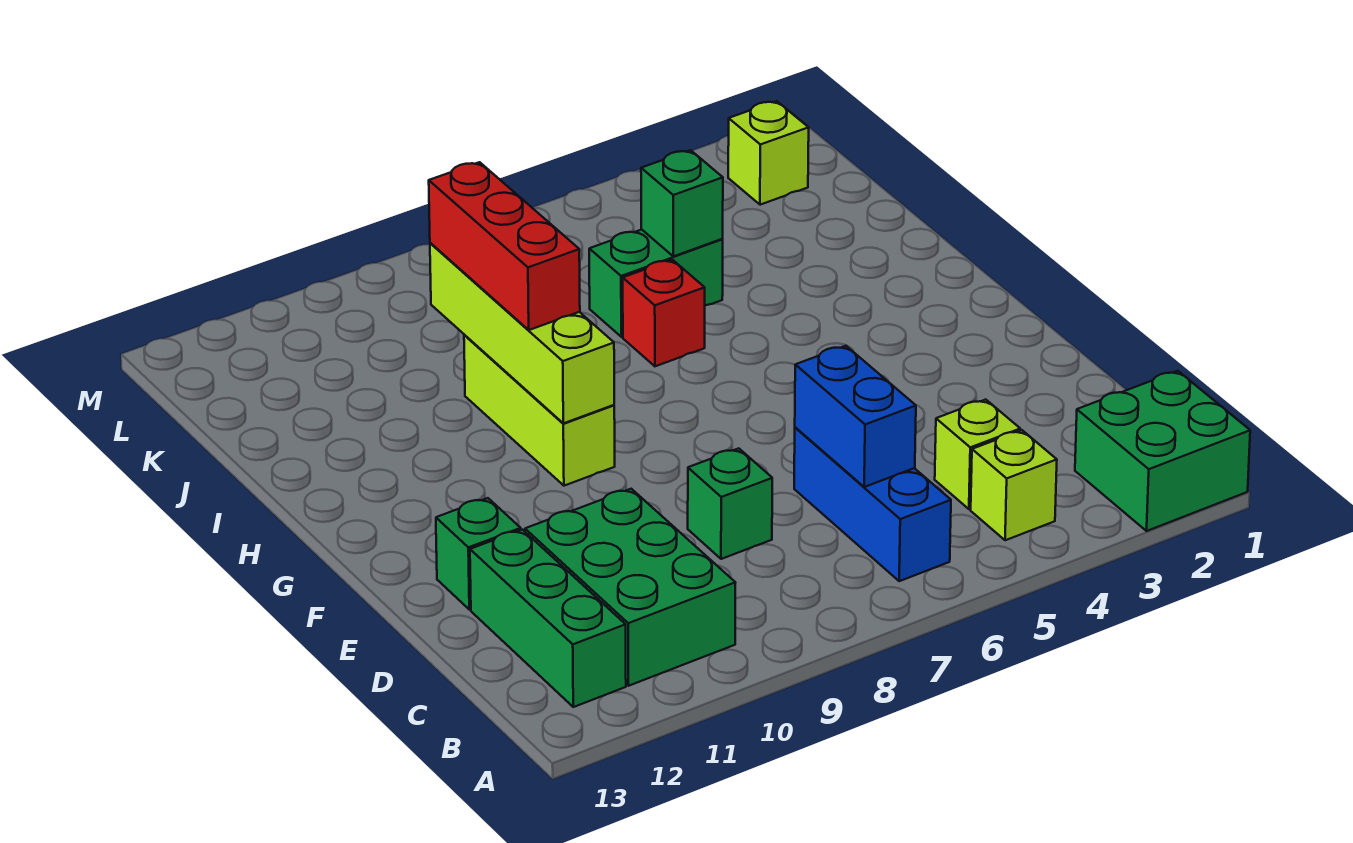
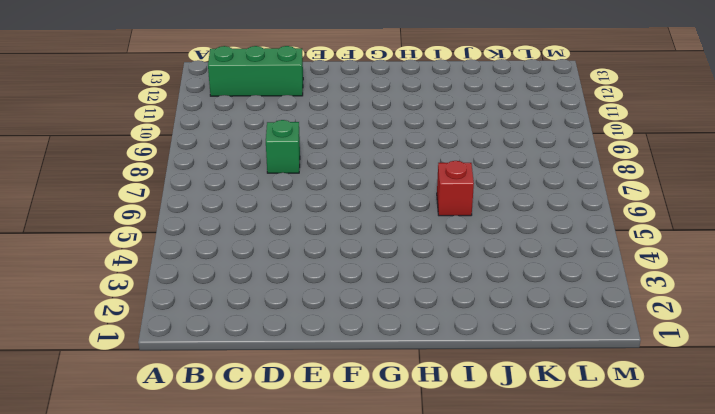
none -> green brick A1:B2 level 1
none -> lime brick B4 level 1
none -> blue brick B6:D6 level 1

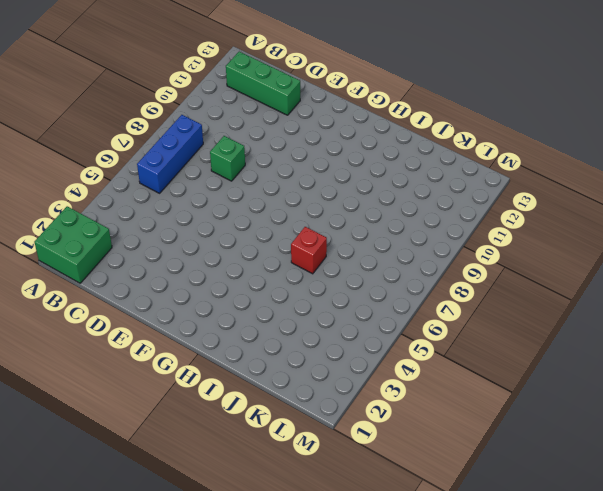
blue brick B6:B8 level 1 -> blue brick B6:D6 level 1
none -> lime brick B4 level 1
none -> green brick B10:D11 level 1
none -> lime brick C4 level 1

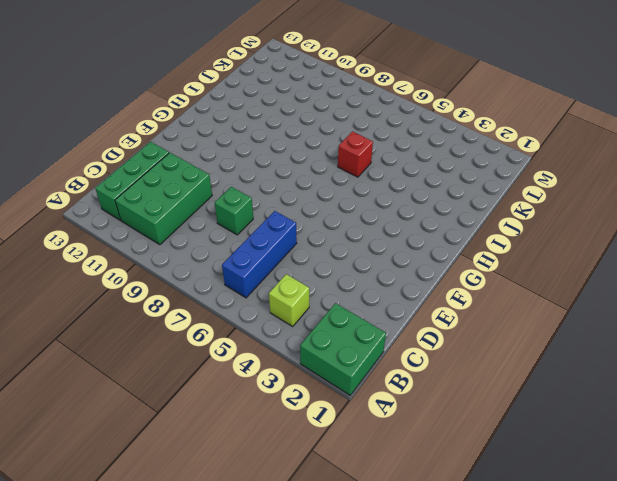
none -> lime brick C4 level 1
none -> green brick E12 level 1
none -> lime brick G9:I9 level 1

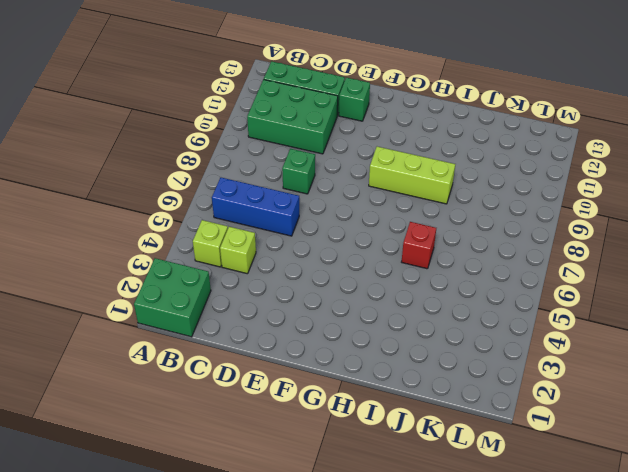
none -> green brick J5:J6 level 1
none -> lime brick L2 level 1
none -> blue brick C6:D6 level 2

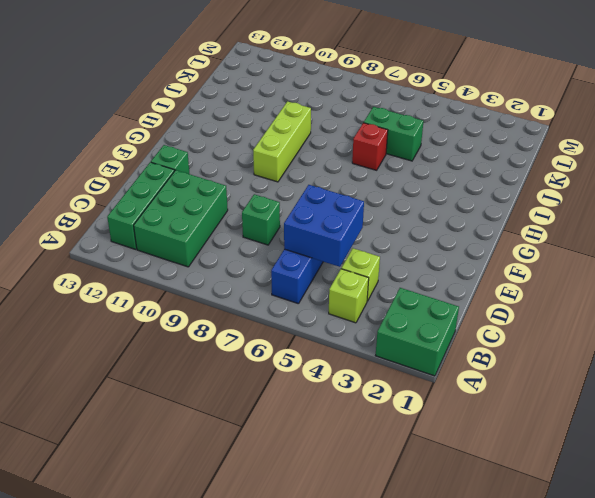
blue brick C5:D6 level 2 -> blue brick C6:D6 level 2
none -> lime brick L2 level 1
none -> lime brick G9:J9 level 2
none -> green brick J5 level 2

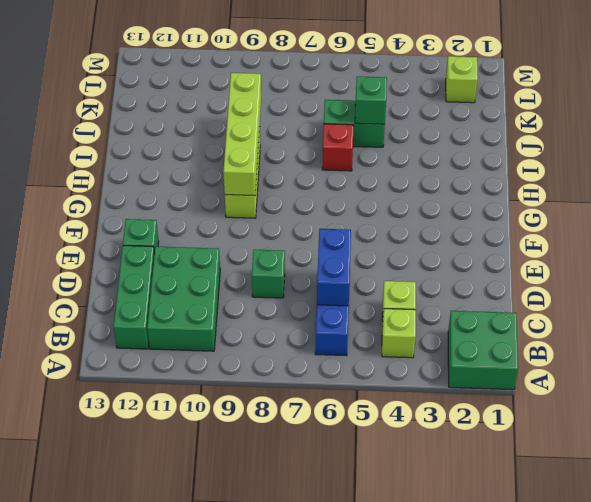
none -> red brick H9:J9 level 3

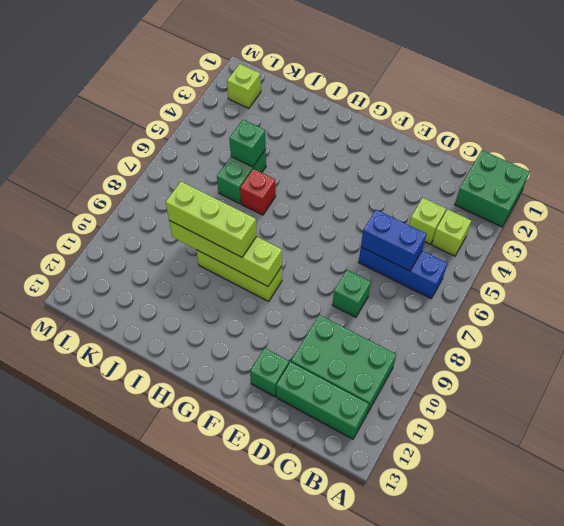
lime brick H9:J9 level 3 -> red brick H9:J9 level 3

